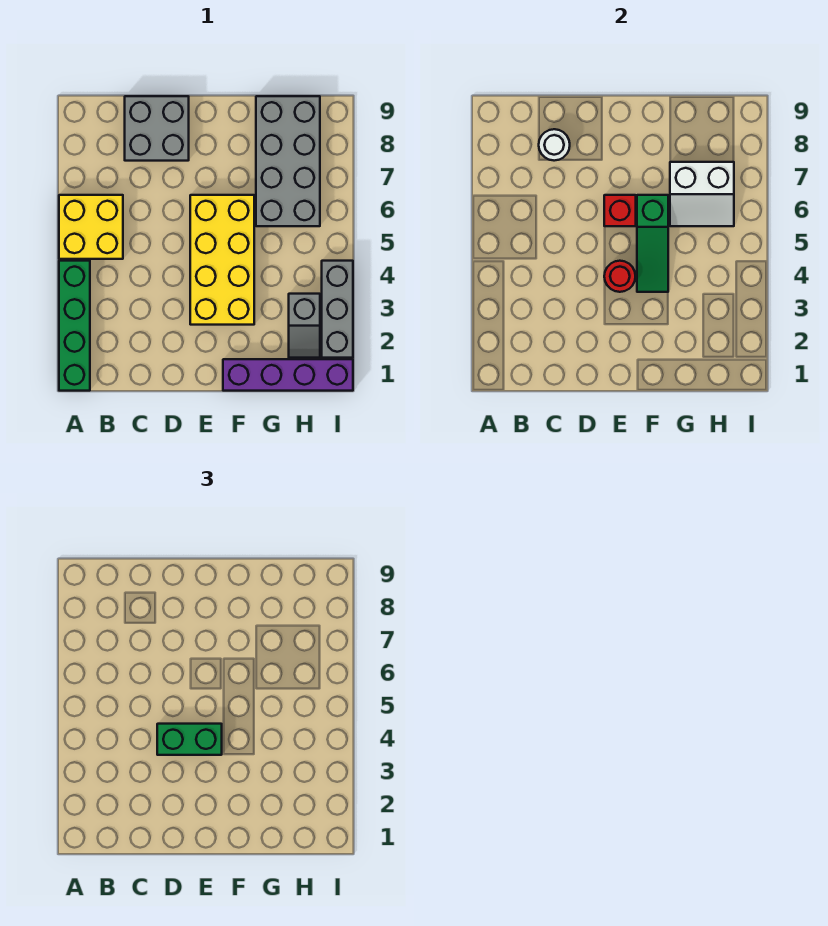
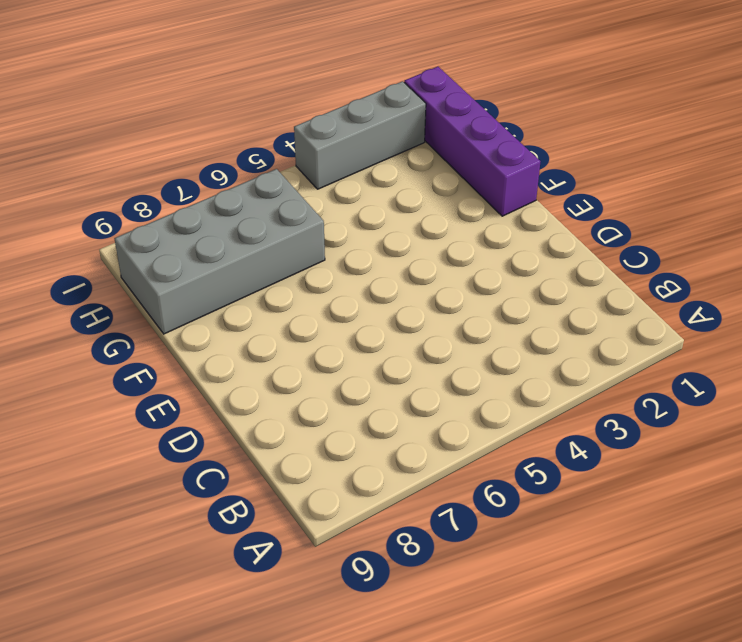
none -> green brick A1:A4 level 1
none -> yellow brick A5:B6 level 1
none -> grey brick C8:D9 level 1

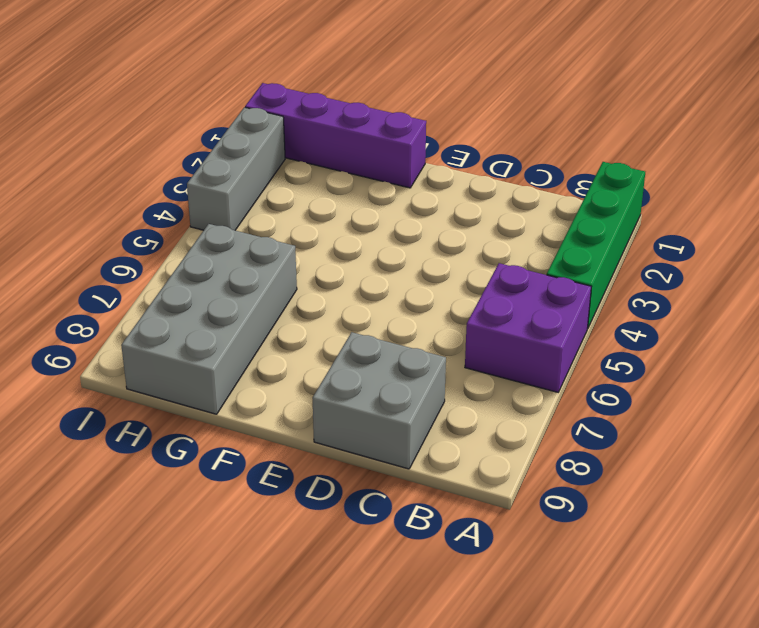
purple brick A5:B6 level 1 -> yellow brick A5:B6 level 1
none -> yellow brick E3:F6 level 1
none -> grey slope H2:H3 level 1 top 3
none -> white round brick C8 level 2

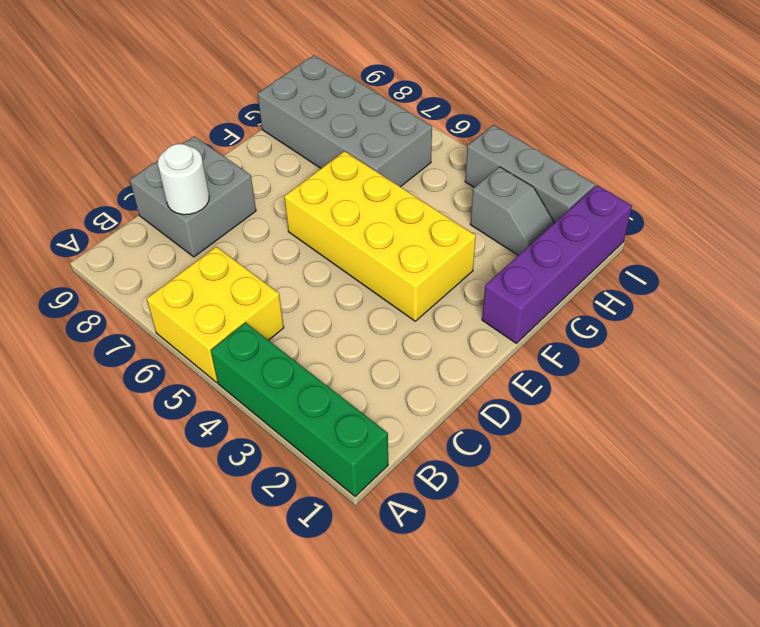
none -> red round brick E4 level 2
none -> red brick E6 level 2
none -> green slope F4:F6 level 2 top 6

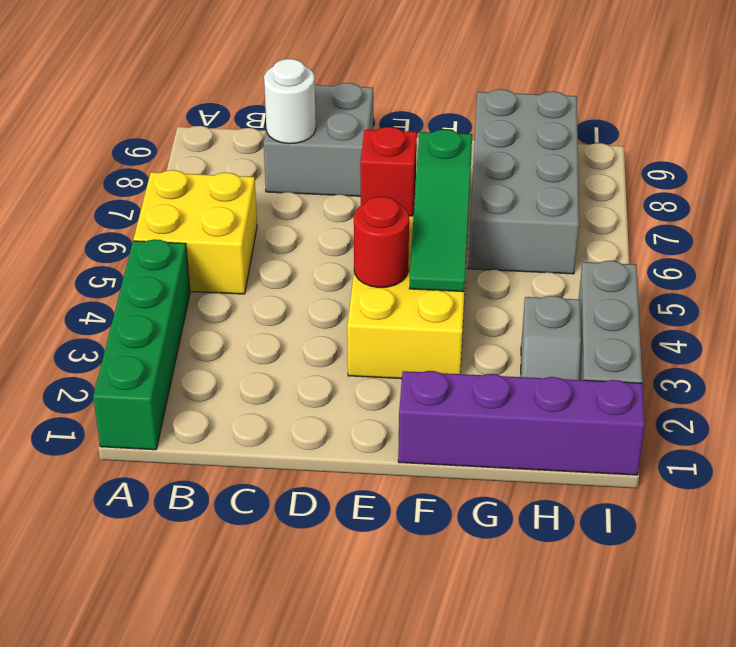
none -> white slope G6:H7 level 2 top 7
none -> green brick D4:E4 level 3

